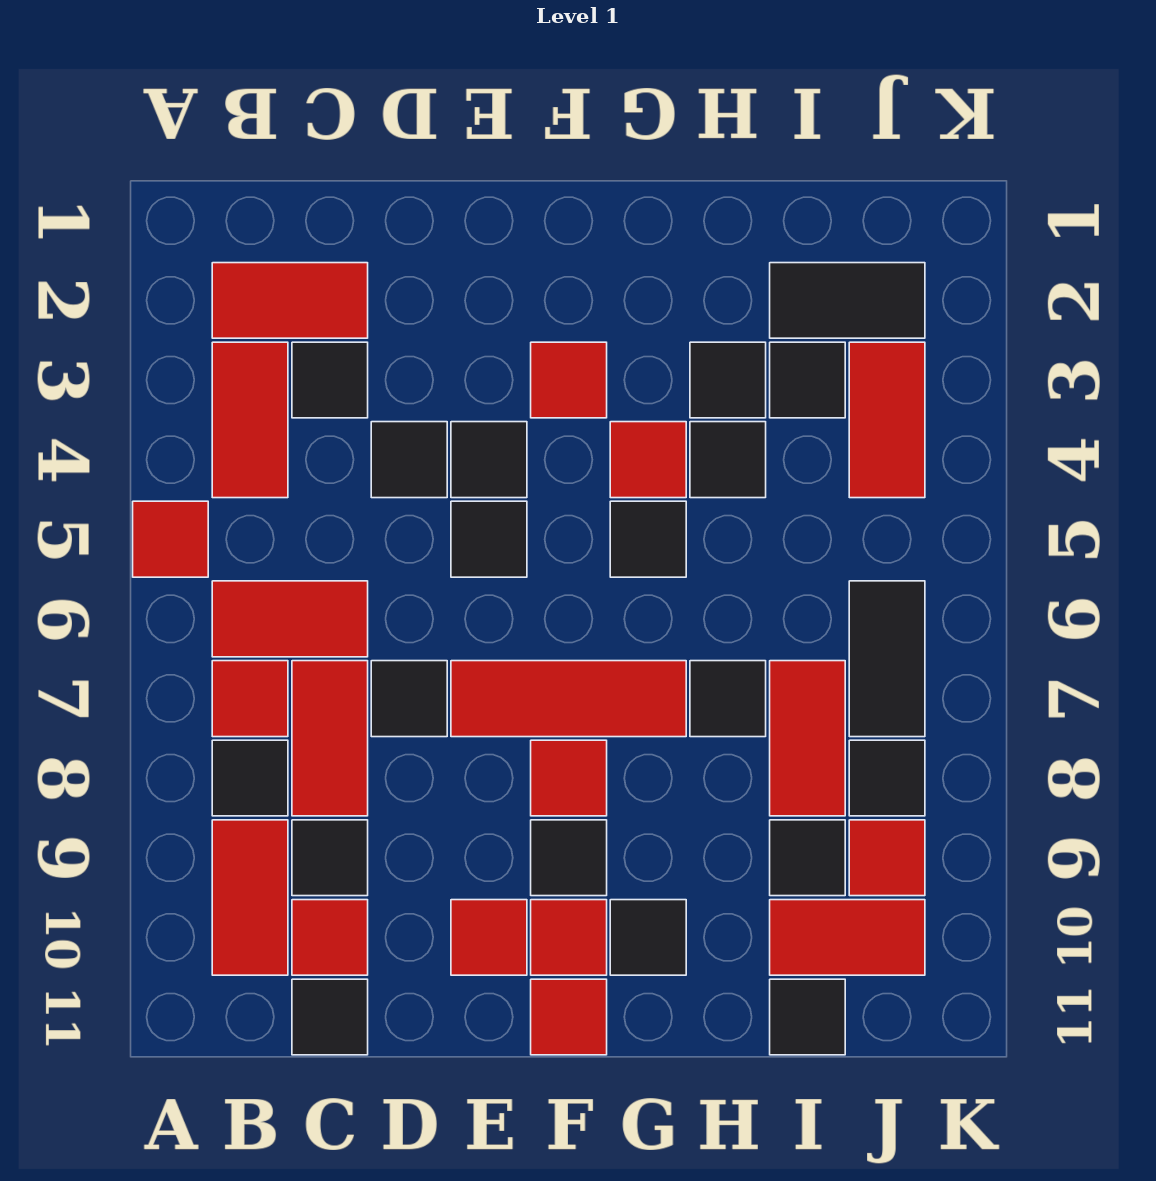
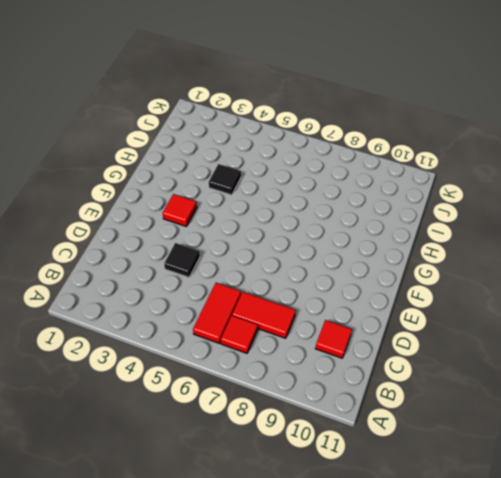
none -> red tile A5 level 1
none -> red tile B2:C2 level 1
none -> red tile B3:B4 level 1
none -> black tile B8 level 1

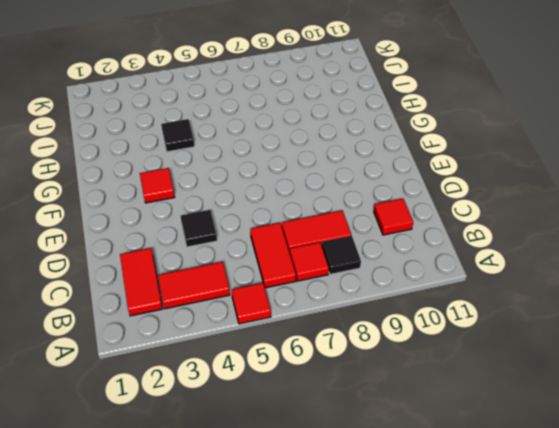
none -> red tile B9:B10 level 1
none -> black tile C3 level 1
none -> black tile C9 level 1
none -> black tile C11 level 1

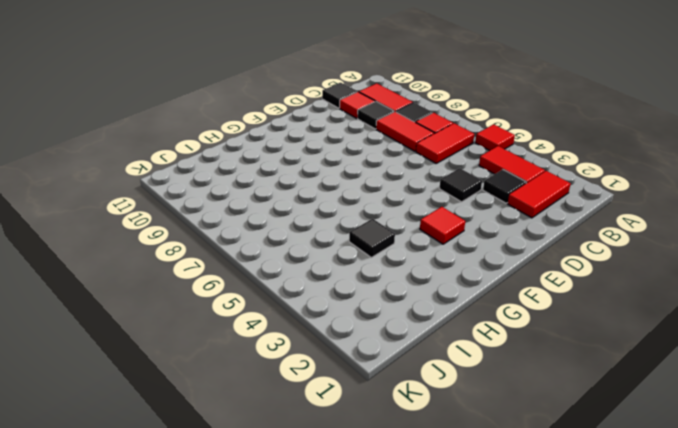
none -> black tile D7 level 1
none -> black tile E4 level 1
none -> black tile E5 level 1
none -> red tile E7:G7 level 1

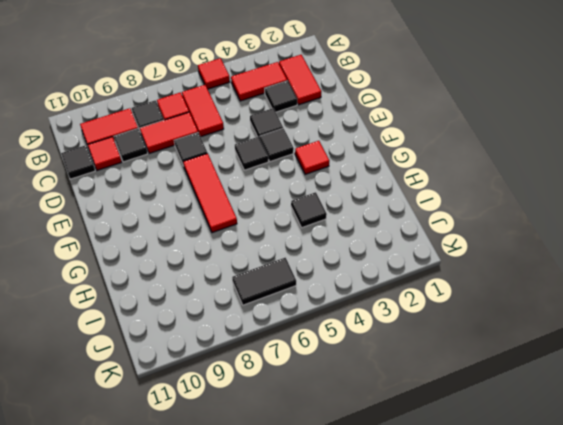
none -> red tile E10 level 1
none -> red tile F8 level 1
none -> black tile F9 level 1
none -> red tile F10 level 1

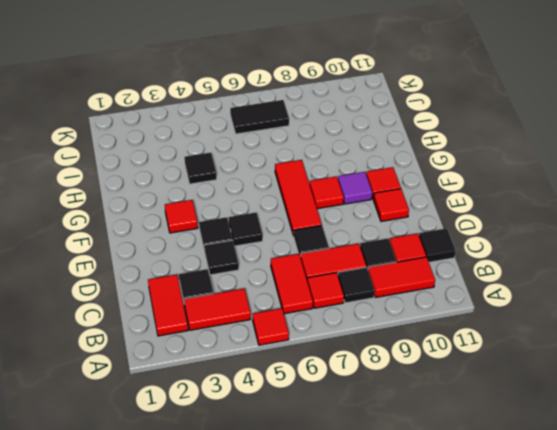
purple tile F9 level 1 -> black tile F9 level 1
none -> red tile F11 level 1
none -> red tile G4 level 1
none -> black tile G5 level 1
none -> black tile G10 level 1

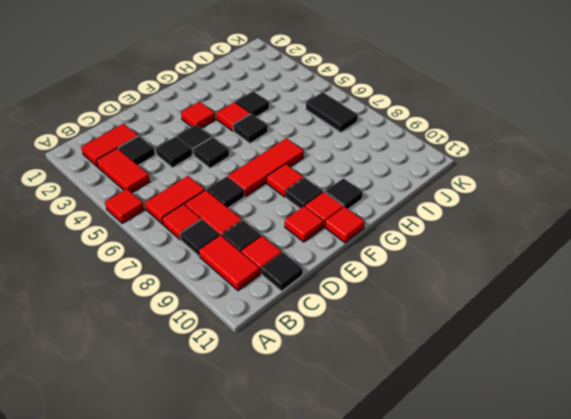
none -> black tile H3 level 1
none -> black tile H7 level 1
none -> black tile I2:J2 level 1
none -> black tile I3 level 1

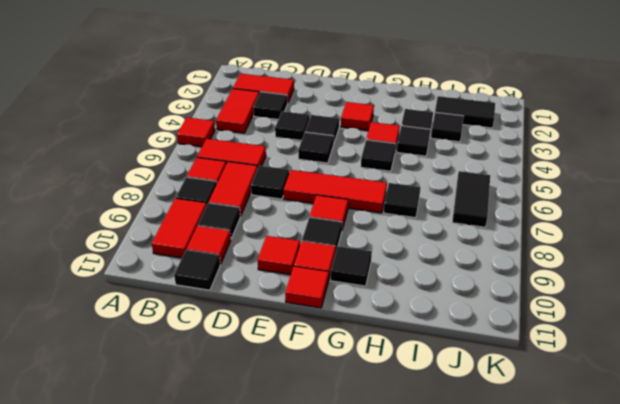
none -> red tile I7:I8 level 1
none -> black tile I9 level 1
none -> red tile I10:J10 level 1
none -> black tile I11 level 1

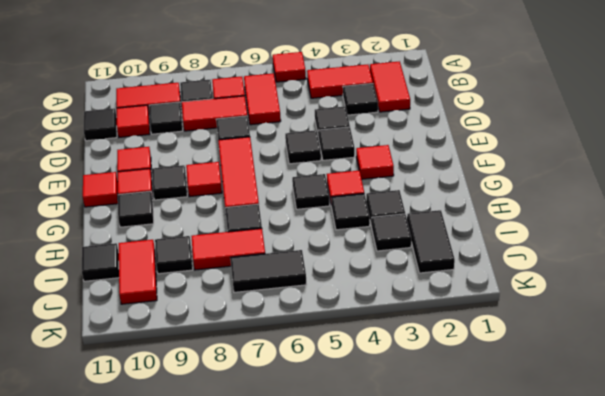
none -> red tile J3:J4 level 1
none -> black tile J8 level 1
none -> red tile J9 level 1

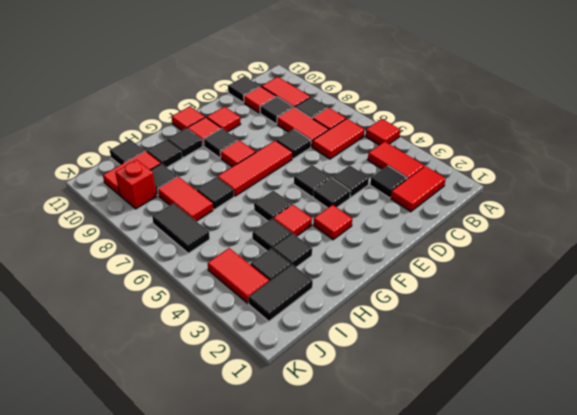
black tile H10 level 1 -> black tile J8 level 1
red brick J9 level 1 -> red tile J9 level 1

